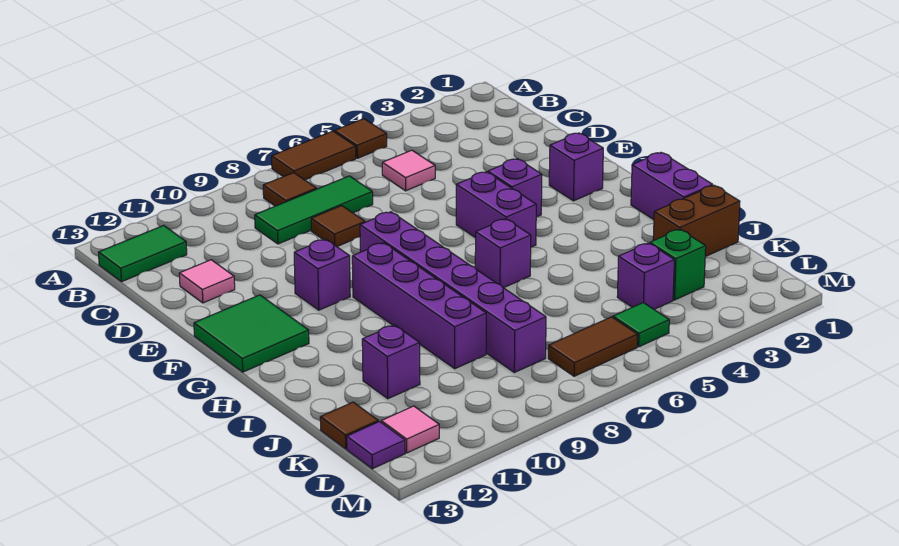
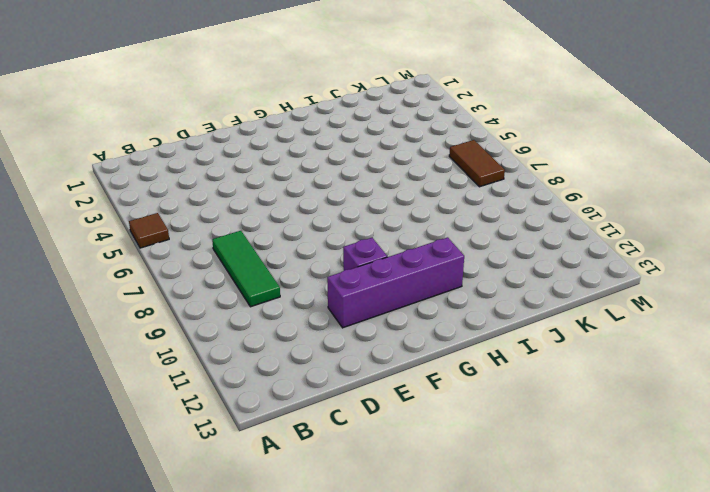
purple brick E11:H11 level 1 -> purple brick G9:J9 level 1
none -> brown tile A6:A7 level 1
none -> brown tile B8 level 1
none -> green tile B12:B13 level 1

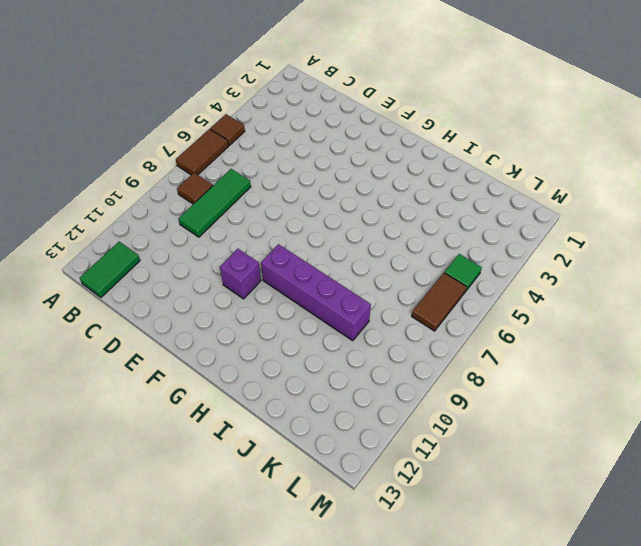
none -> pink tile C5 level 1
none -> brown tile D8 level 1
none -> pink tile D12 level 1

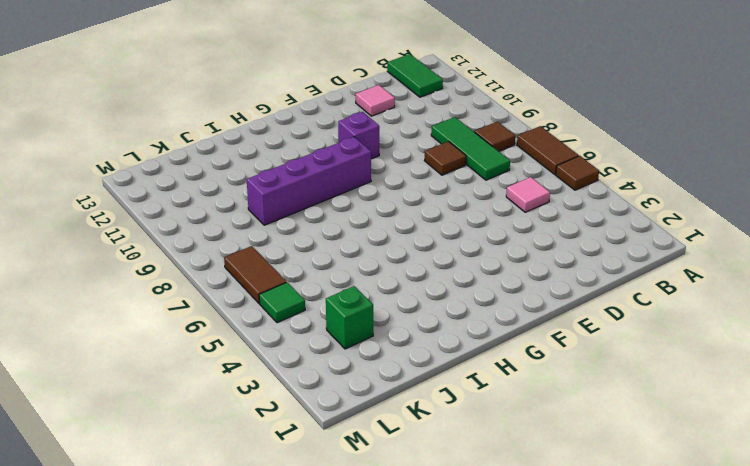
none -> purple brick F2 level 1
none -> purple brick F4 level 1
none -> purple brick F5:G5 level 1

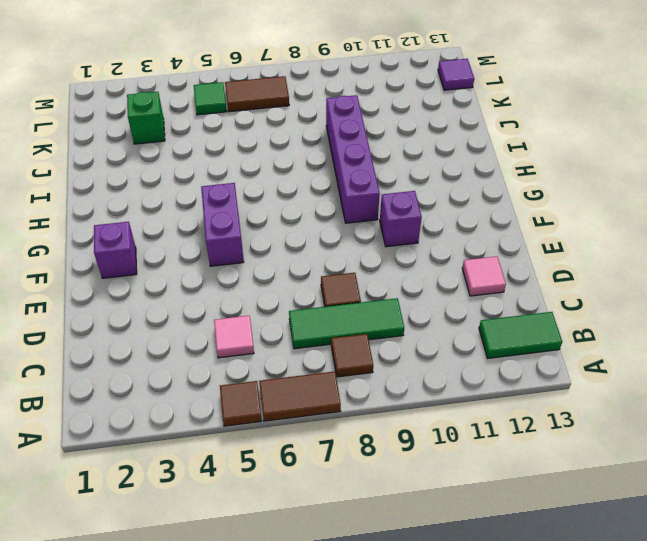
none -> purple brick F4 level 1
none -> purple brick F8:K8 level 1
none -> green tile F12:G13 level 1

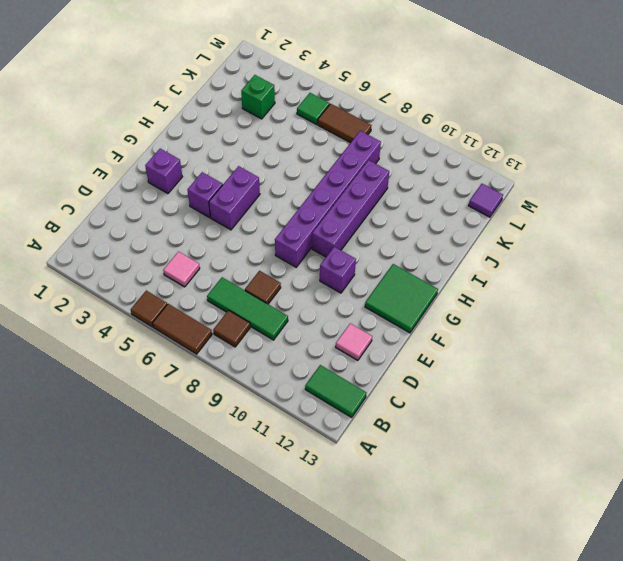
none -> purple brick H1:I1 level 1
none -> purple brick H6 level 1
none -> brown brick J1:J2 level 1

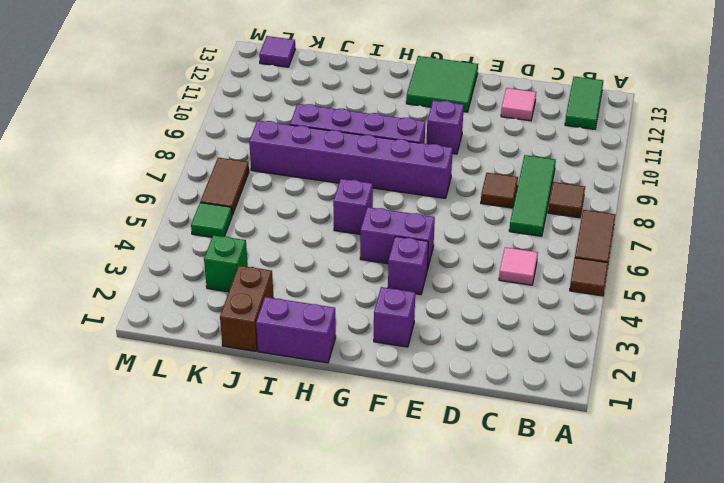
none -> purple brick J11 level 1
none -> purple brick K4 level 1
none -> brown tile K13 level 1

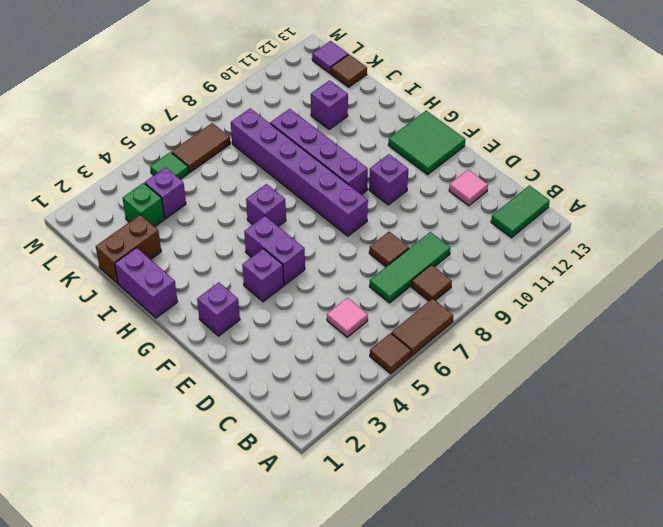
none -> pink tile L12 level 1

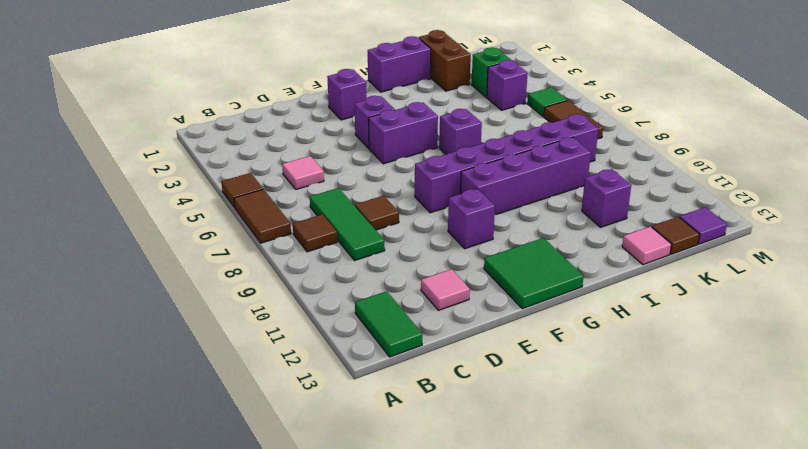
pink tile J13 level 1 -> pink tile L12 level 1

